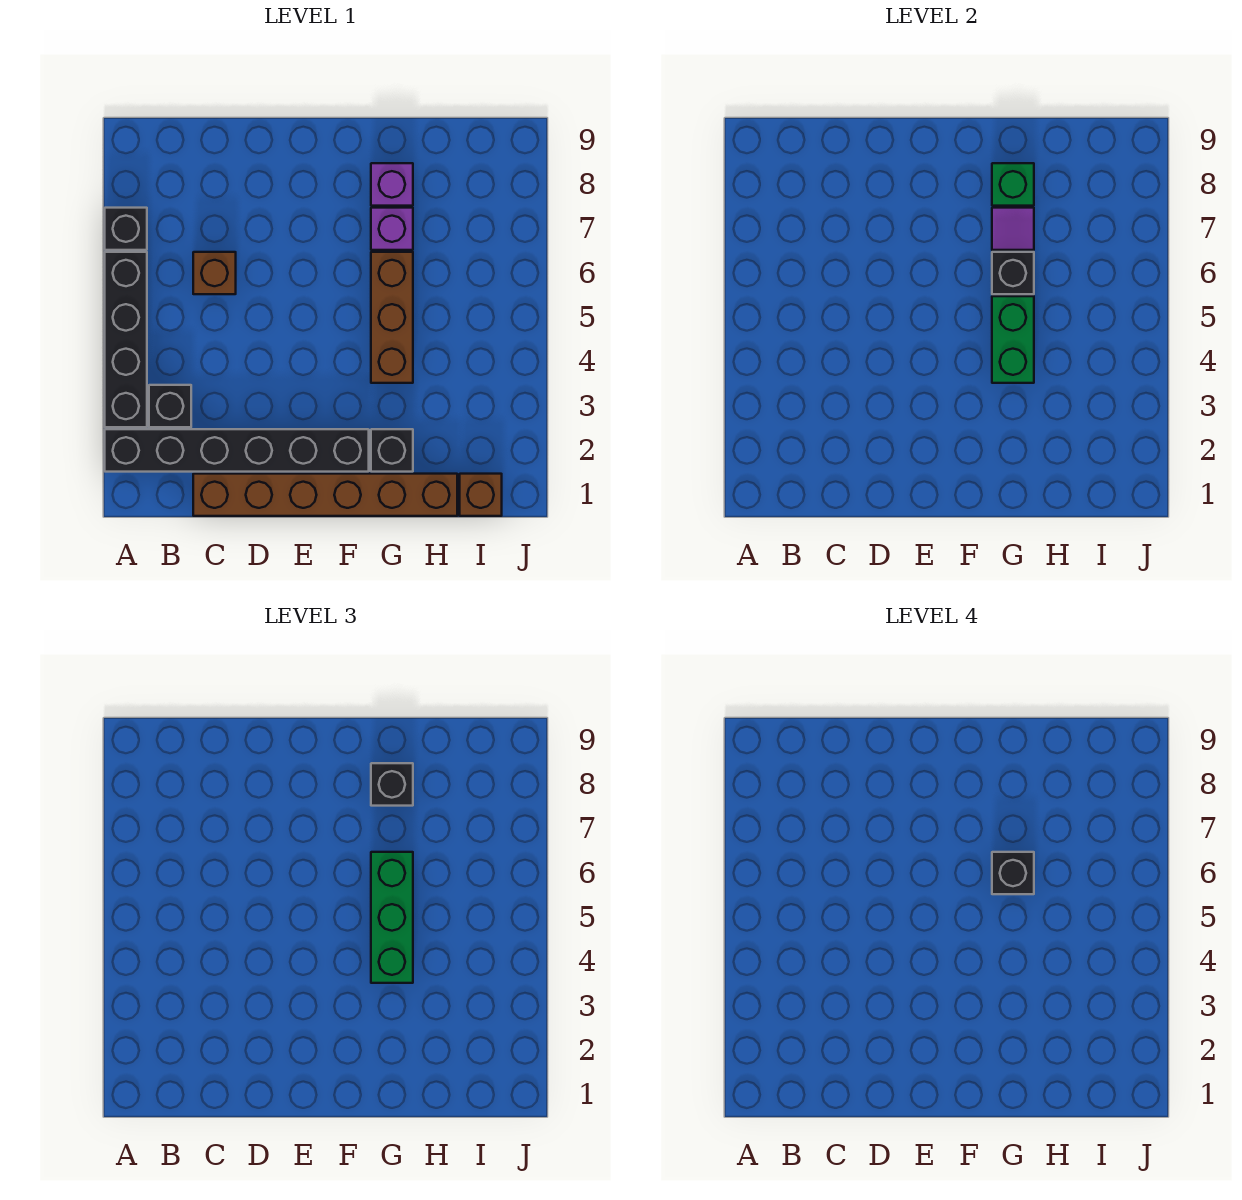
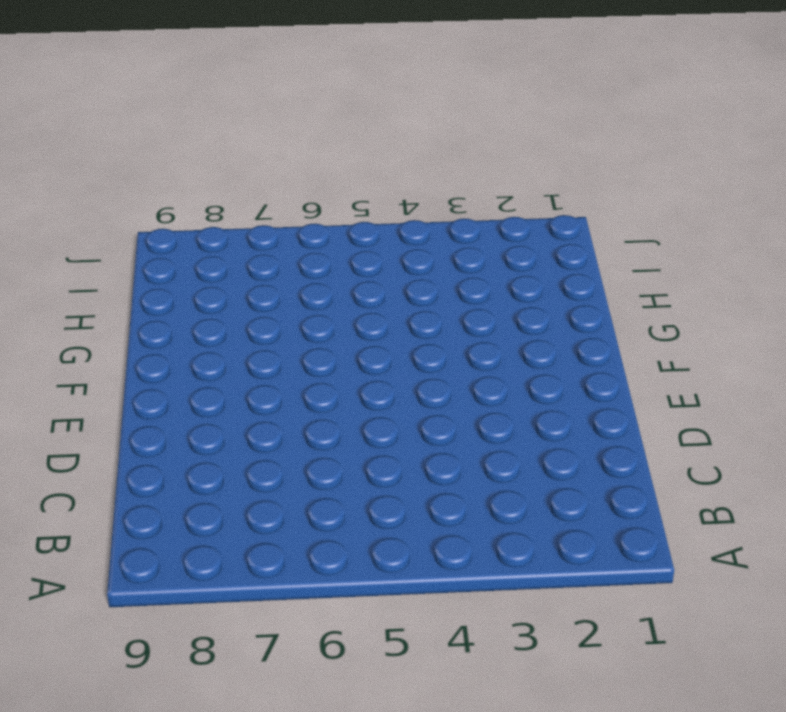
none -> black brick A2:F2 level 1
none -> black brick A3:A6 level 1
none -> black brick A7 level 1

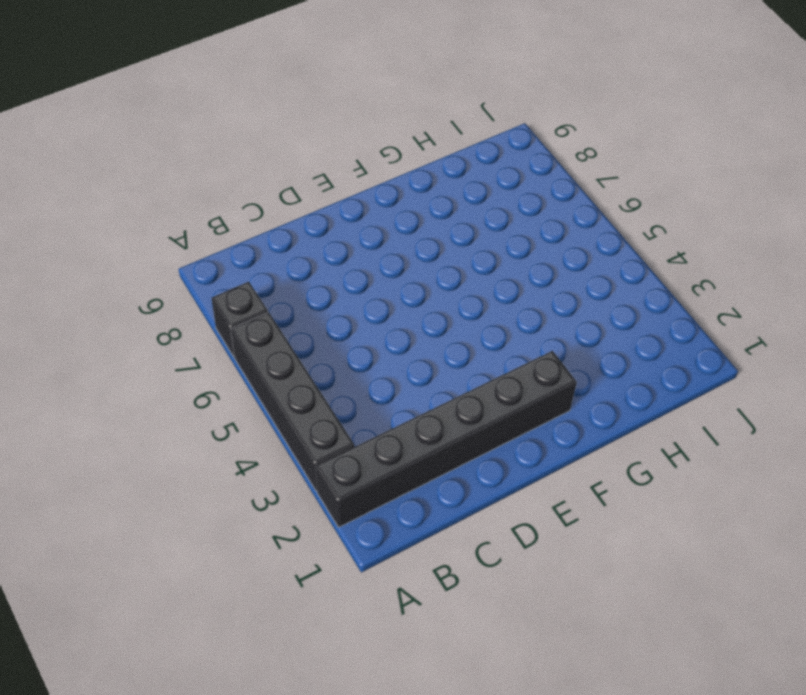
none -> black brick B3 level 1
none -> brown brick C1:H1 level 1
none -> brown brick C6 level 1

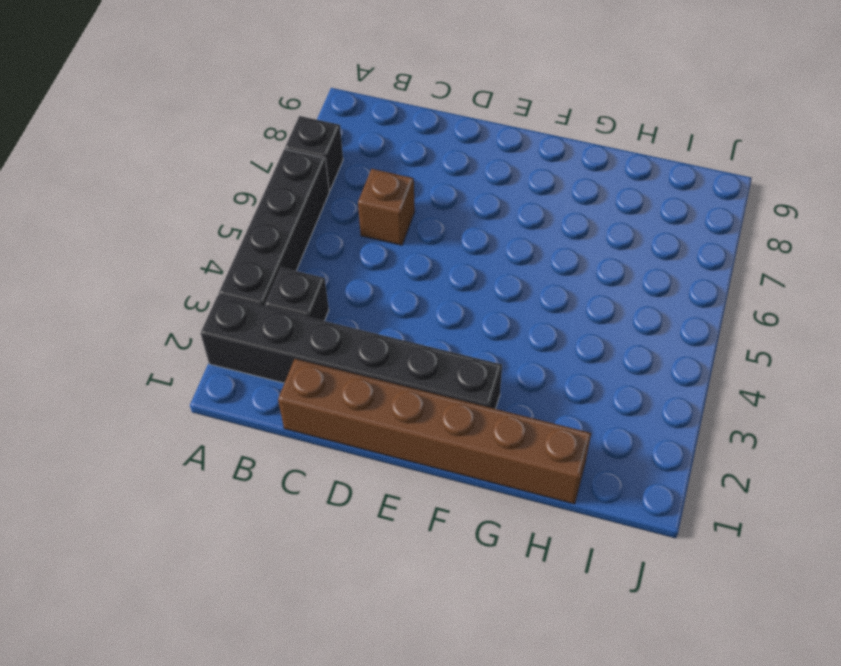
none -> black brick G2 level 1
none -> brown brick G4:G6 level 1
none -> purple brick G7 level 1

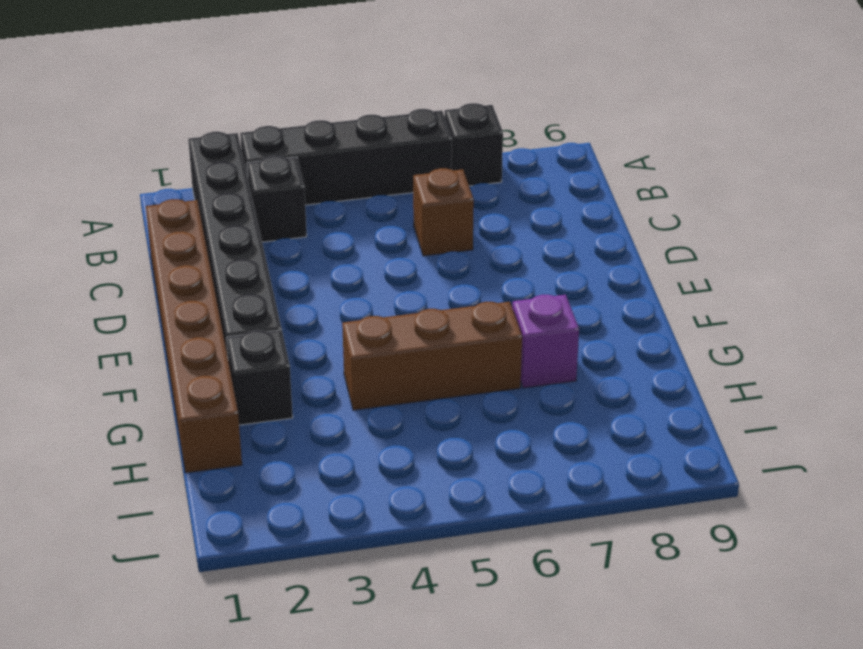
none -> purple brick G8 level 1
none -> brown brick I1 level 1
none -> green brick G4:G5 level 2

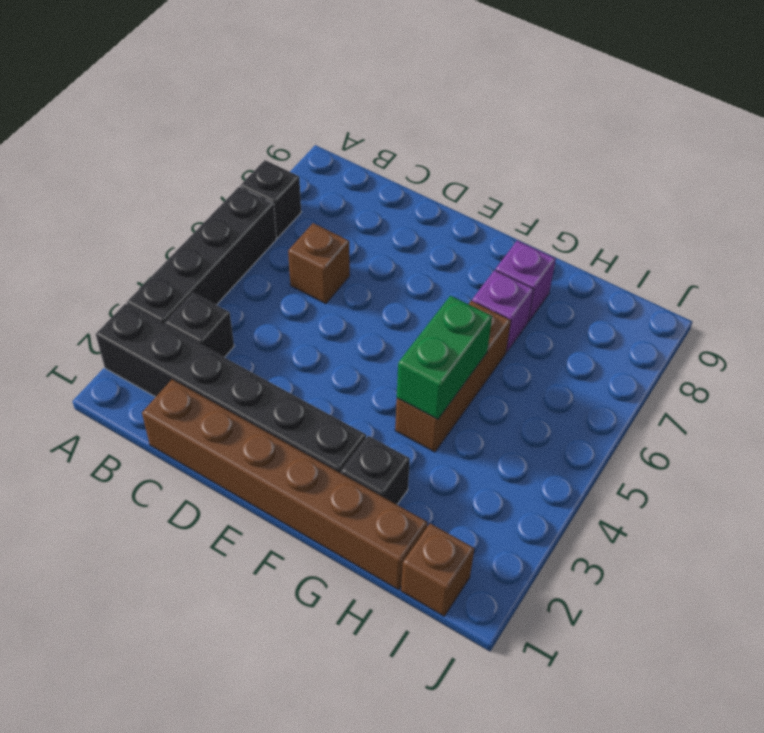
none -> black brick G6 level 2
none -> purple tile G7 level 2
none -> green brick G8 level 2

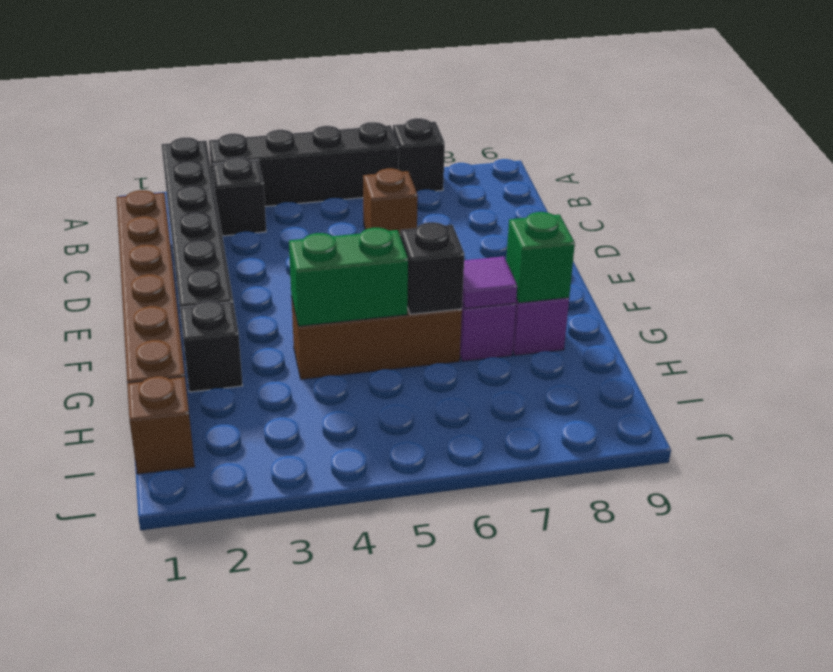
none -> green brick G4:G6 level 3
none -> black brick G8 level 3
none -> black brick G6 level 4

